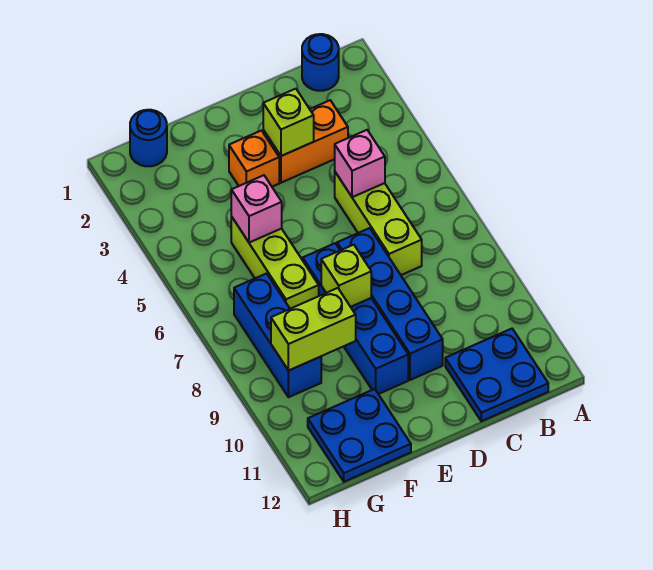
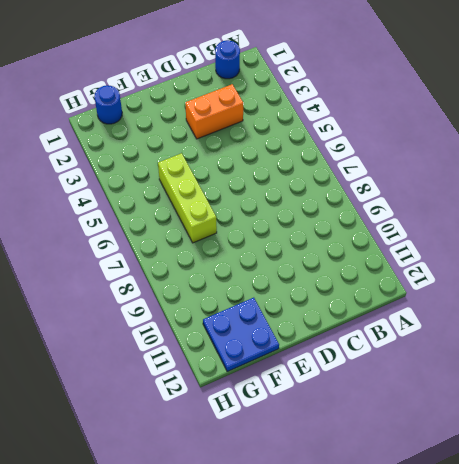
none -> blue plate B11:C12 level 1
none -> lime brick C5:C7 level 1
none -> blue brick D7:D10 level 1

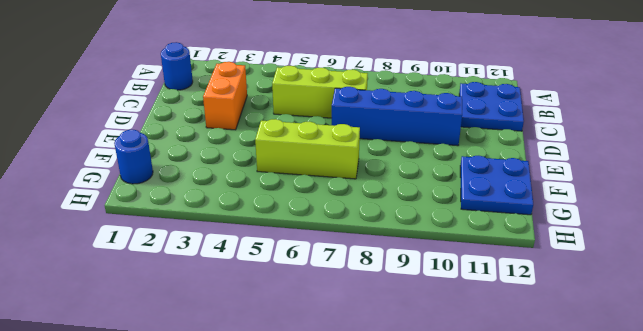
none -> orange brick E3 level 1
none -> blue brick E7:E10 level 1
none -> blue brick G7:G9 level 1

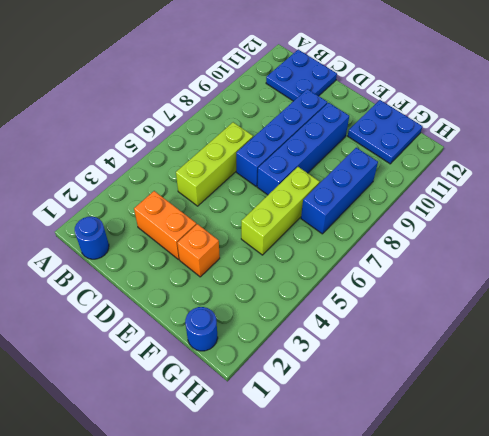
none -> pink brick C5 level 2
none -> lime brick D3 level 2
none -> lime brick E8 level 2

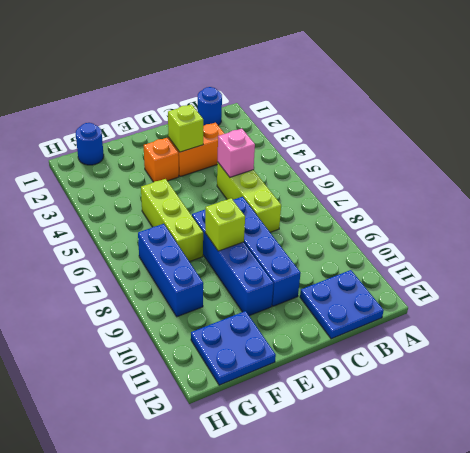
none -> pink brick F5 level 2
none -> lime brick F9:G9 level 2

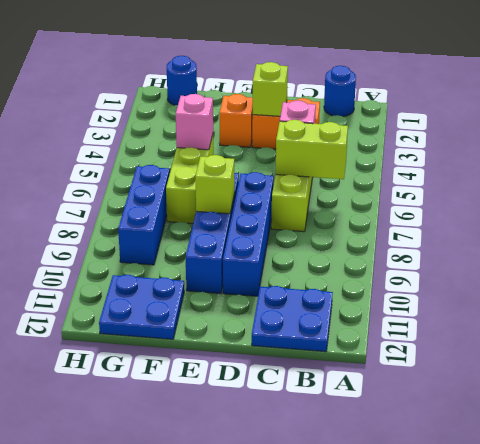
lime brick B6:C6 level 2 -> lime brick F9:G9 level 2

